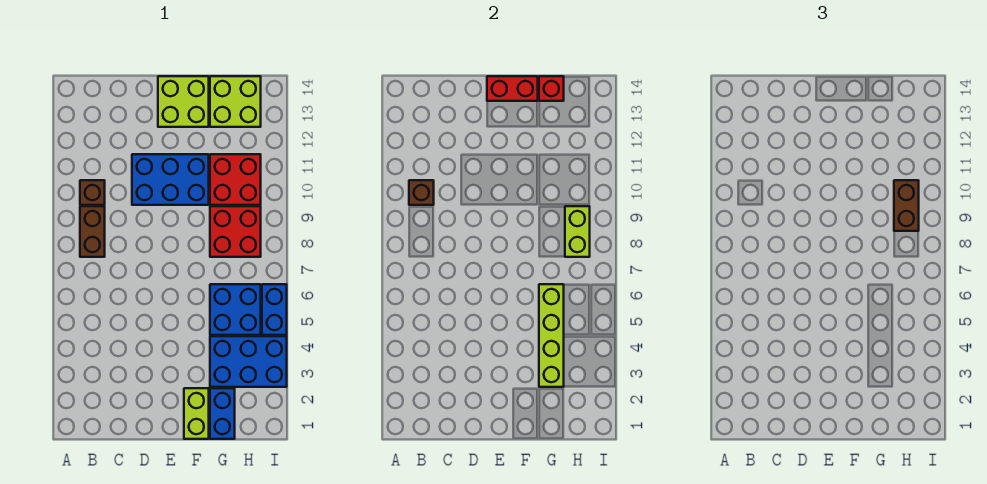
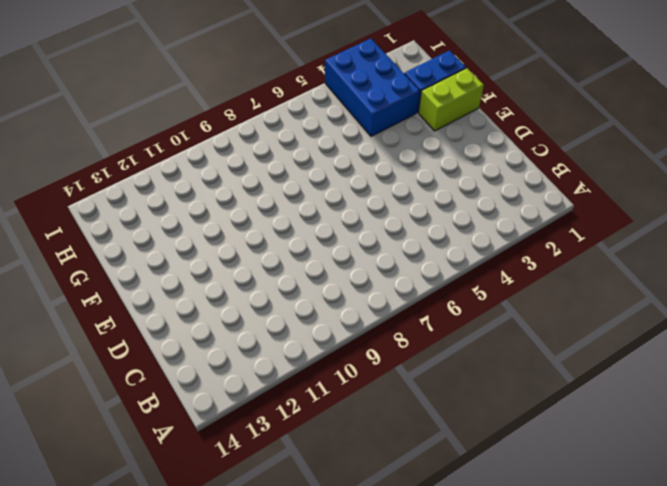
none -> brown brick B8:B9 level 1
none -> brown brick B10 level 1
none -> blue brick D10:F11 level 1

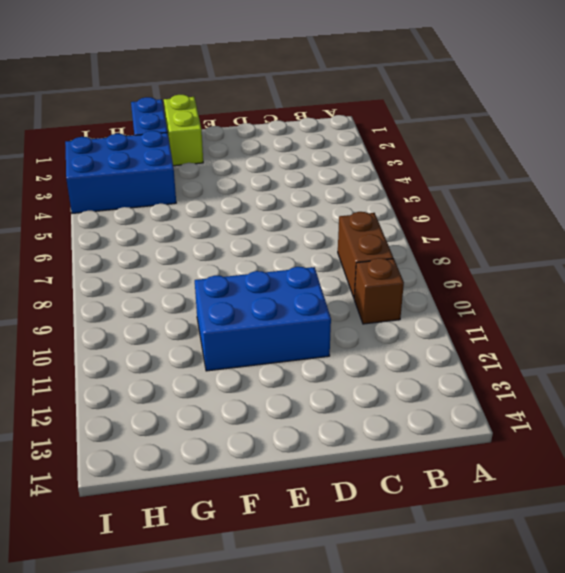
none -> lime brick E13:F14 level 1
none -> blue brick G5:H6 level 1
none -> red brick G8:H9 level 1

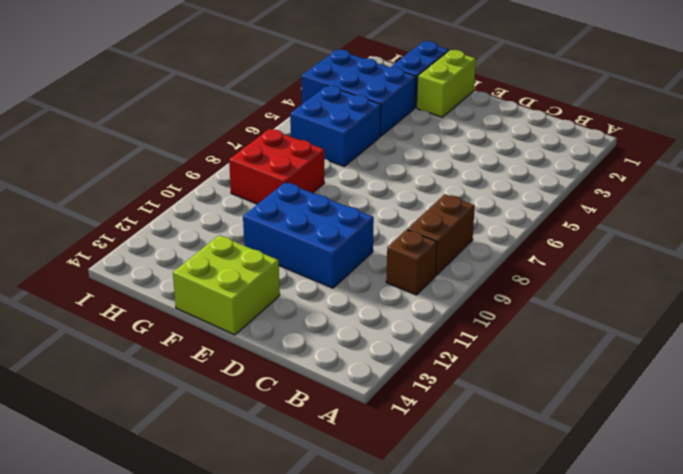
none -> red brick G10:H11 level 1
none -> lime brick G13:H14 level 1
none -> blue brick I5:I6 level 1

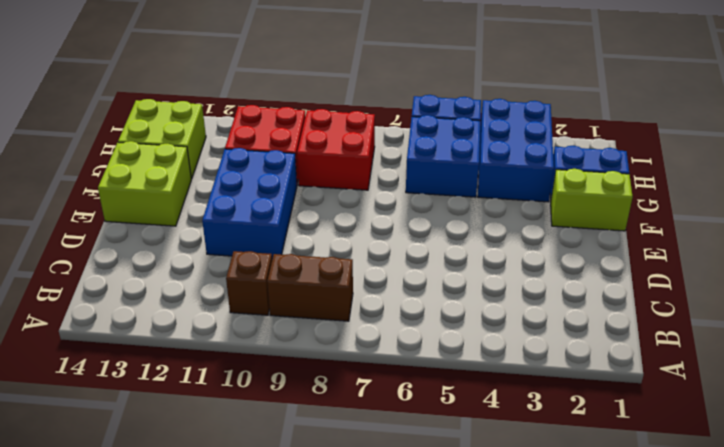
none -> brown brick B10 level 2
none -> red brick E14:F14 level 2
none -> lime brick G3:G6 level 2

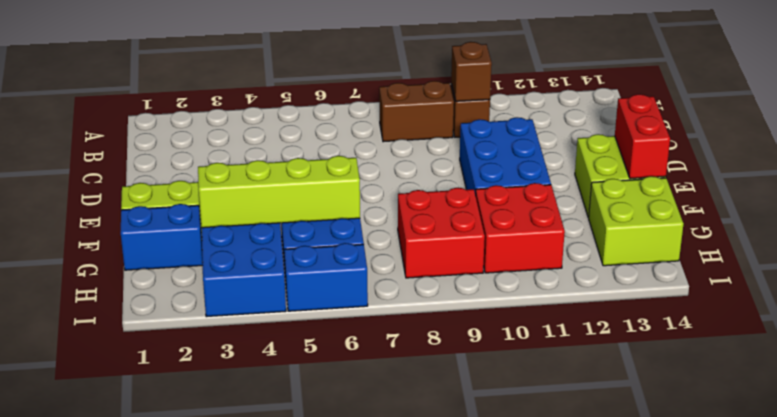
none -> red brick G14 level 2
none -> lime brick H8:H9 level 2
none -> brown brick H9:H10 level 3

